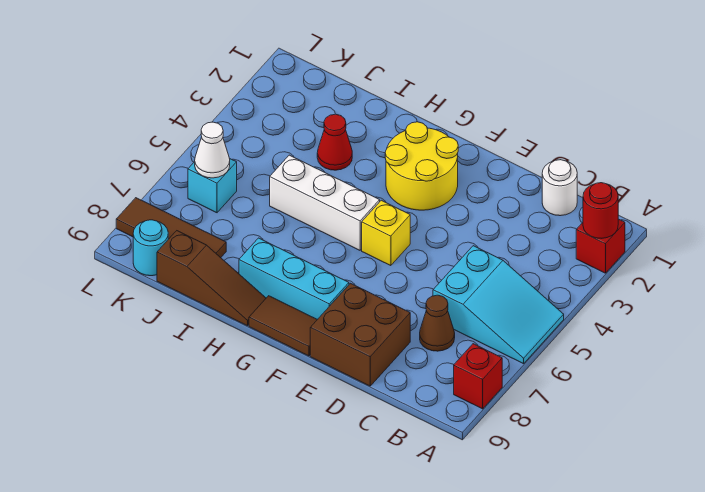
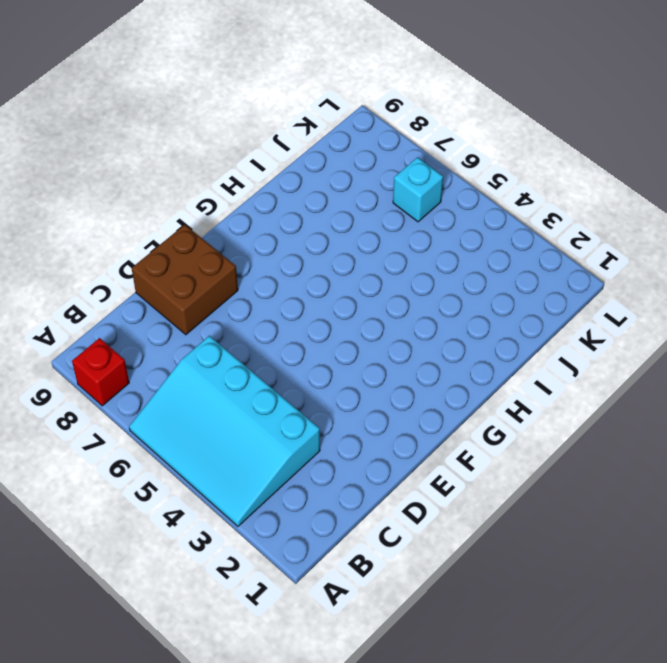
cyan slope A3:C6 level 1 top C -> cyan slope A5:C6 level 1 top C
none -> red brick A2 level 1
none -> white round brick C1 level 1
none -> brown cone C7 level 1

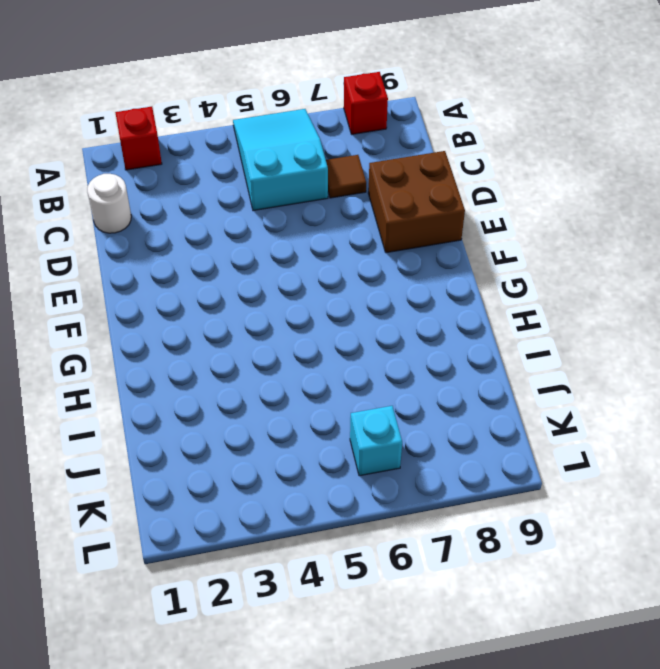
brown tile C7 level 1 -> brown cone C7 level 1
none -> yellow round brick F2:G3 level 1
none -> yellow brick F5 level 1
none -> cyan brick F8:H8 level 1

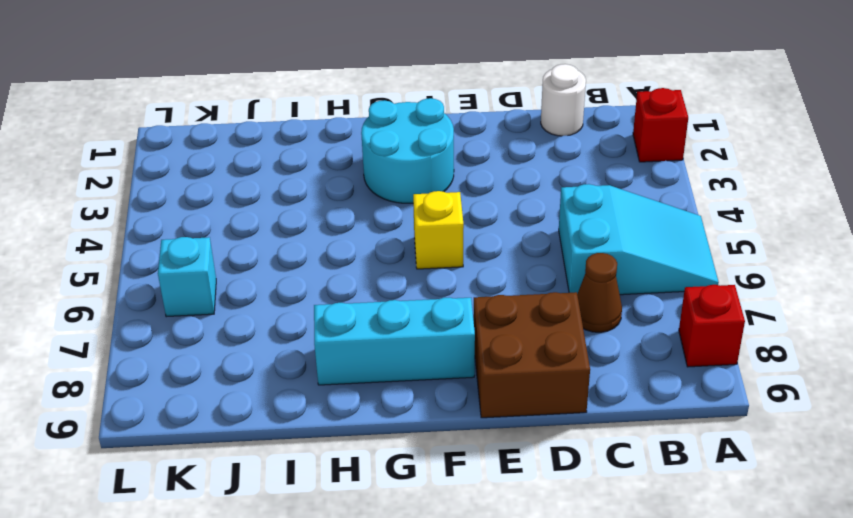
cyan round brick F2:G3 level 1 -> yellow round brick F2:G3 level 1
none -> brown tile F9:G9 level 1
none -> white brick G5:I5 level 1
none -> brown slope H9:J9 level 1 top J

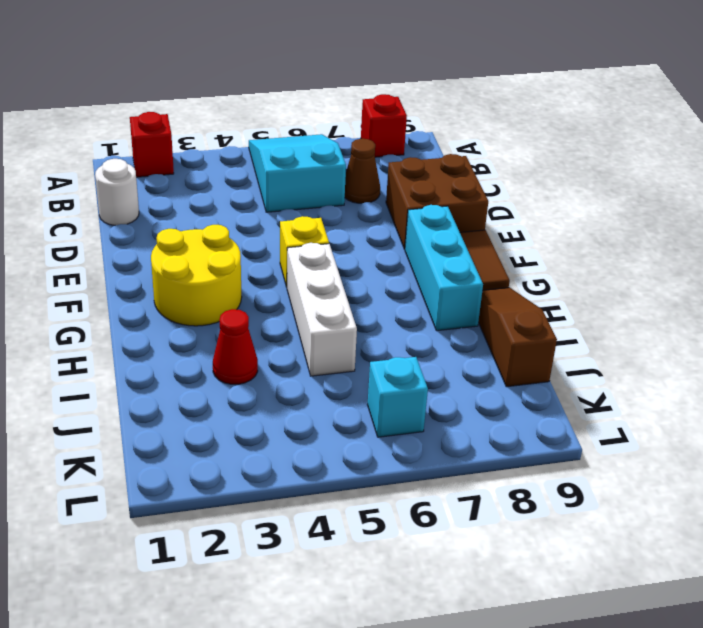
none -> brown tile J8:L8 level 1
none -> cyan round brick K9 level 1
none -> red round brick A2 level 2

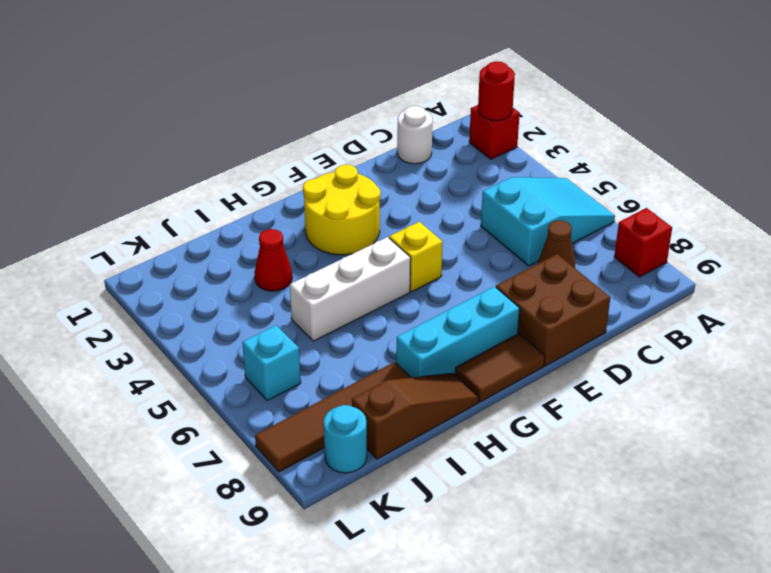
brown tile I8:L8 level 1 -> brown tile J8:L8 level 1
none -> white cone K6 level 2

